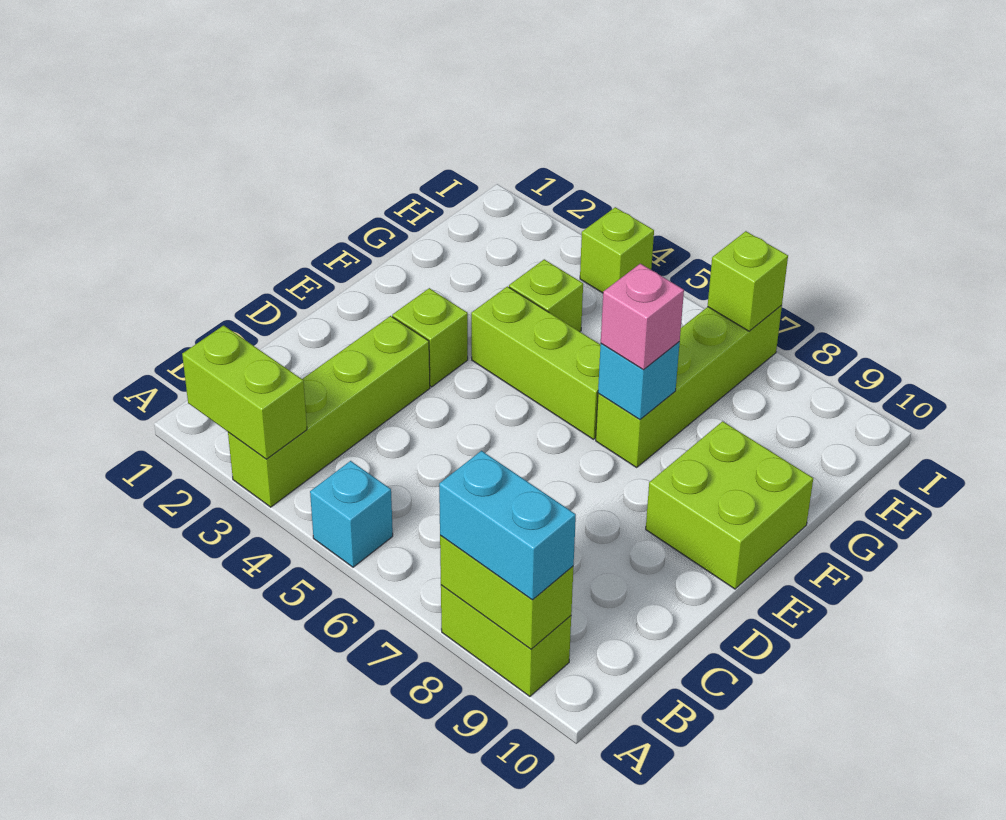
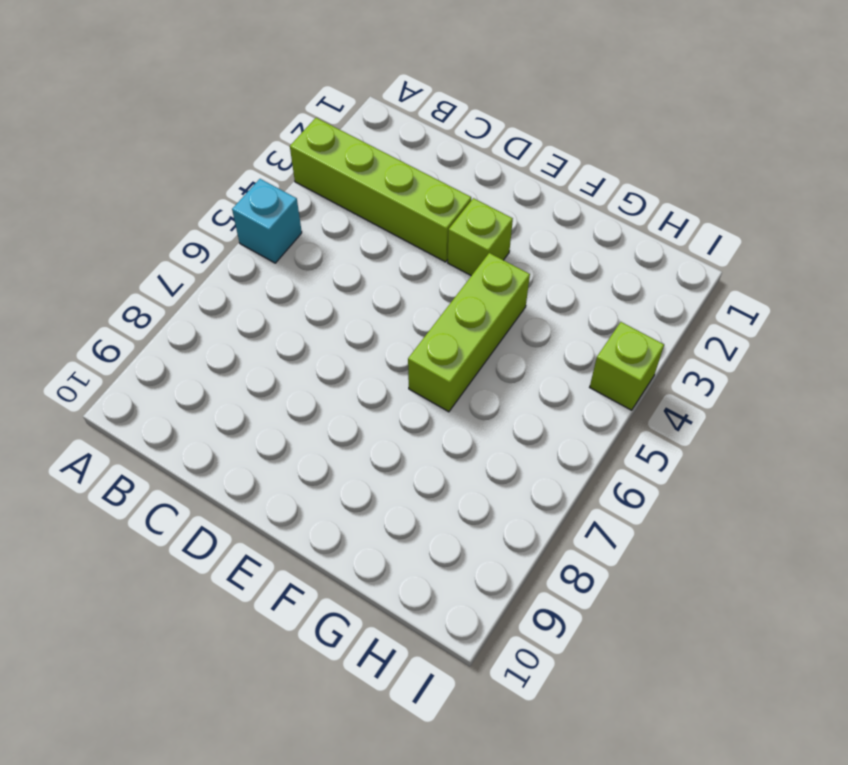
none -> lime brick A8:A9 level 1
none -> lime brick E9:F10 level 1
none -> lime brick F7:I7 level 1

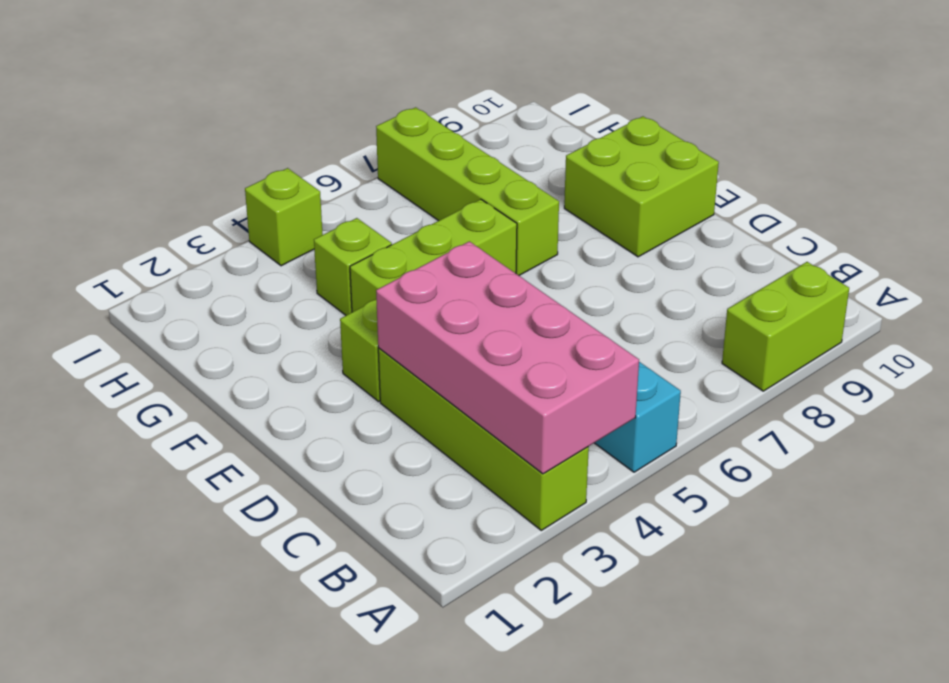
pink brick A3:D4 level 2 -> lime brick A2:A3 level 2
none -> lime brick A8:A9 level 2
none -> cyan brick F7 level 2
none -> lime brick I7 level 2

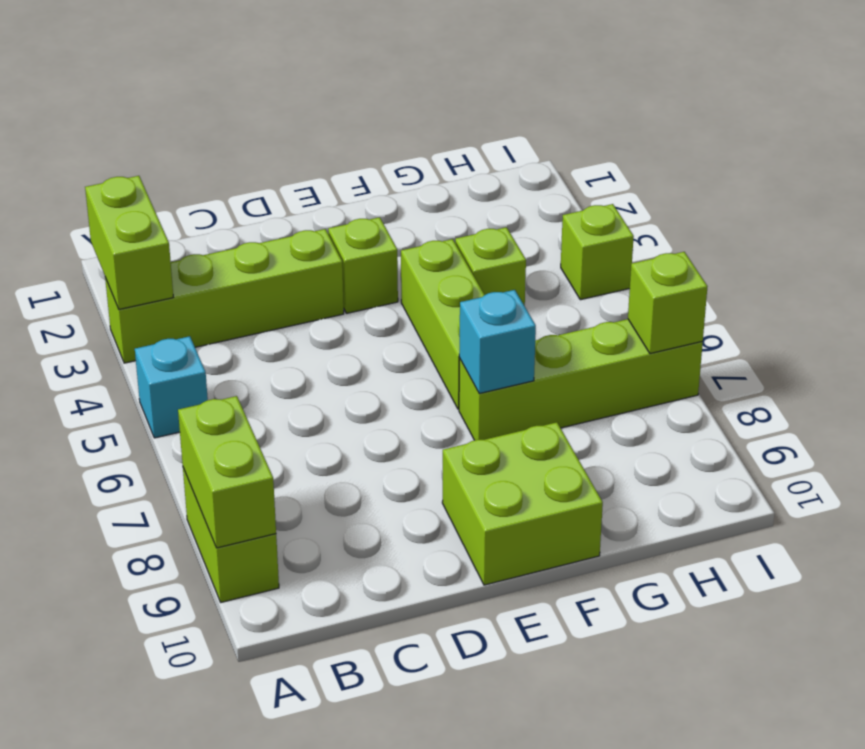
none -> cyan brick A8:A9 level 3
none -> pink brick F7 level 3

